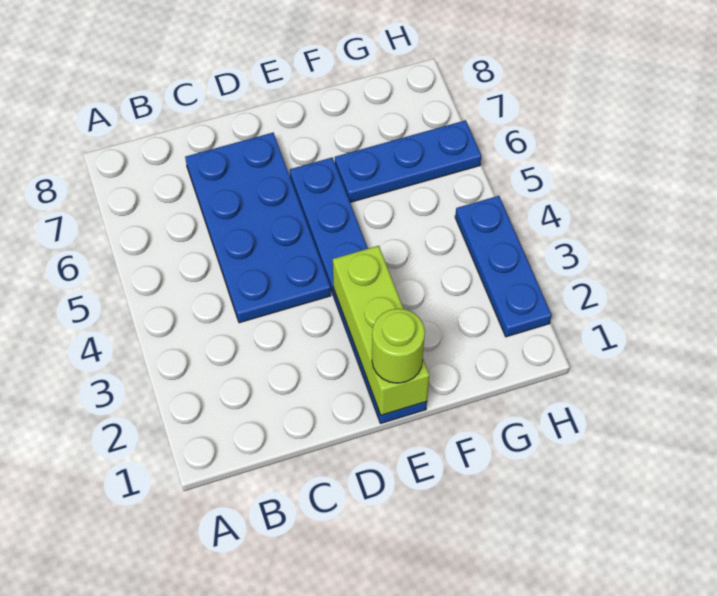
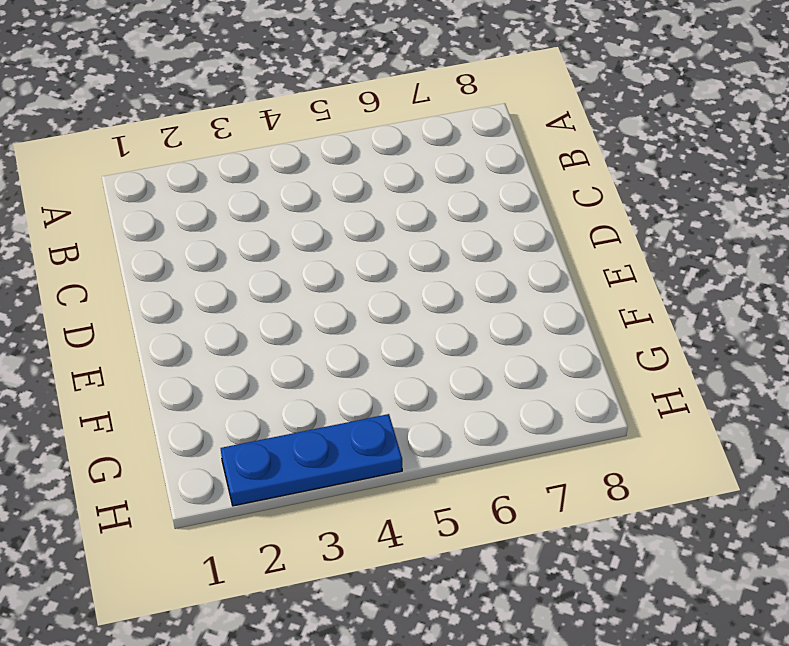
none -> blue plate C4:D7 level 1
none -> blue plate E1:E6 level 1

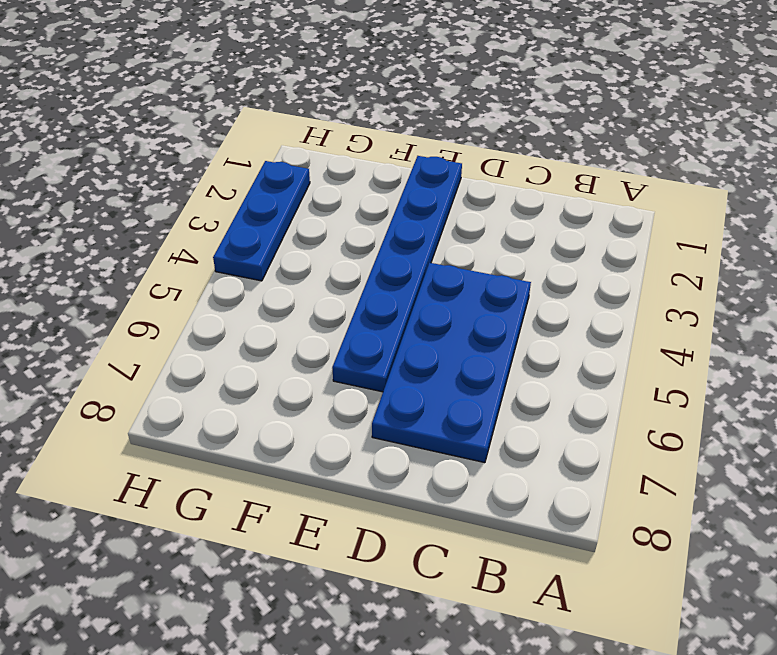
none -> blue plate F6:H6 level 1
none -> lime brick E1:E3 level 2

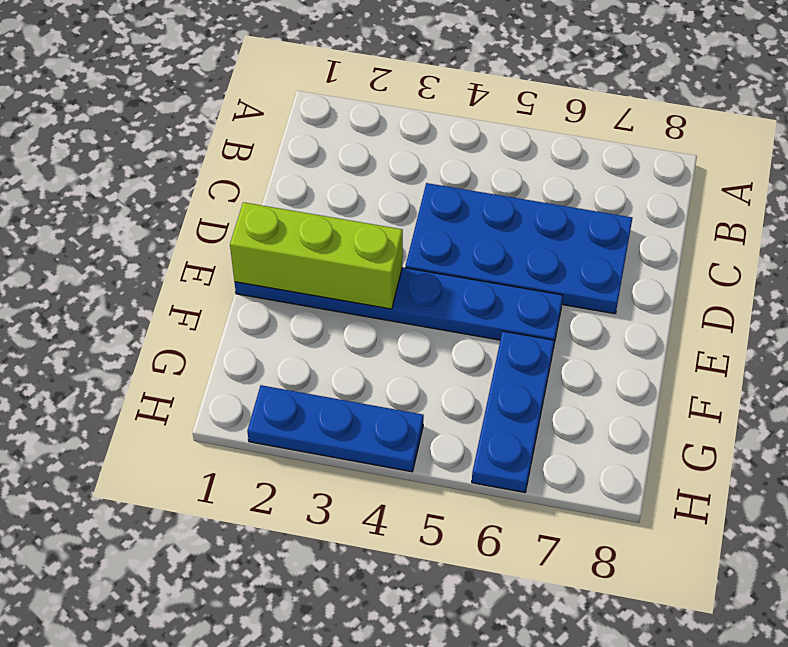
none -> lime round brick E1 level 3

